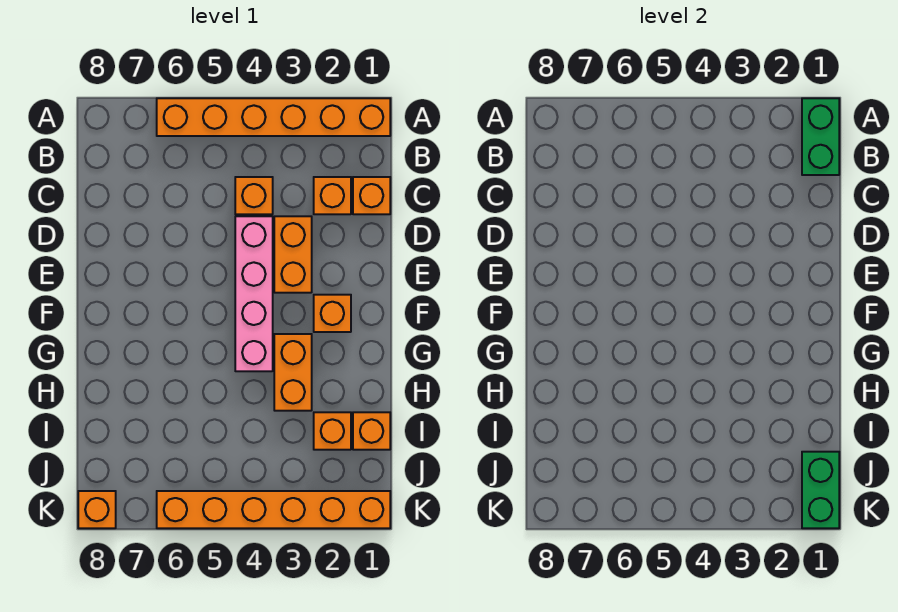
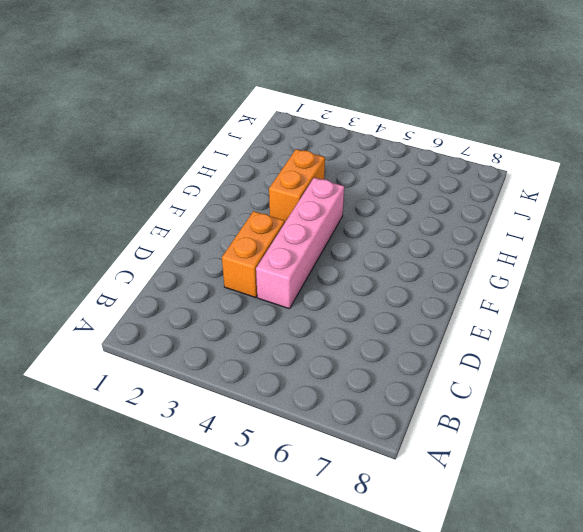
none -> orange brick A1:A6 level 1
none -> orange brick C1 level 1
none -> orange brick C2 level 1

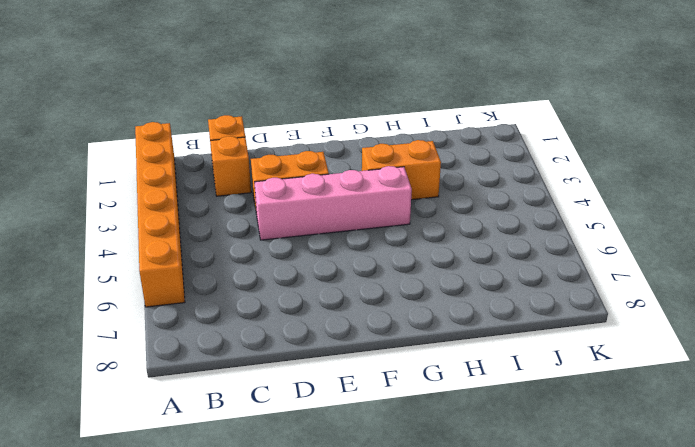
none -> orange brick C4 level 1
none -> orange brick F2 level 1
none -> orange brick I1 level 1

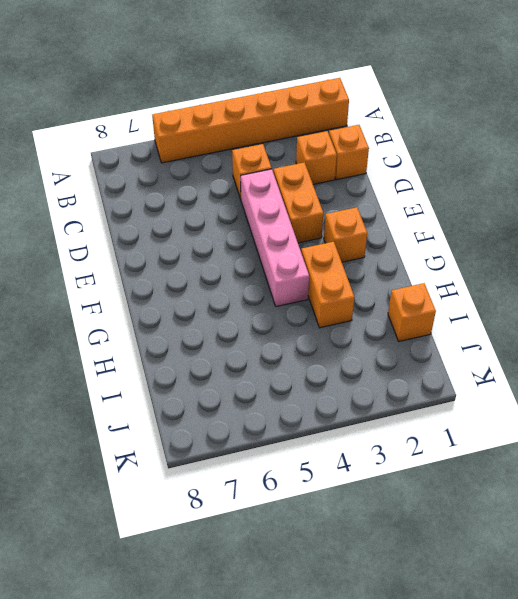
none -> orange brick I2 level 1
none -> orange brick K1:K6 level 1
none -> orange brick K8 level 1

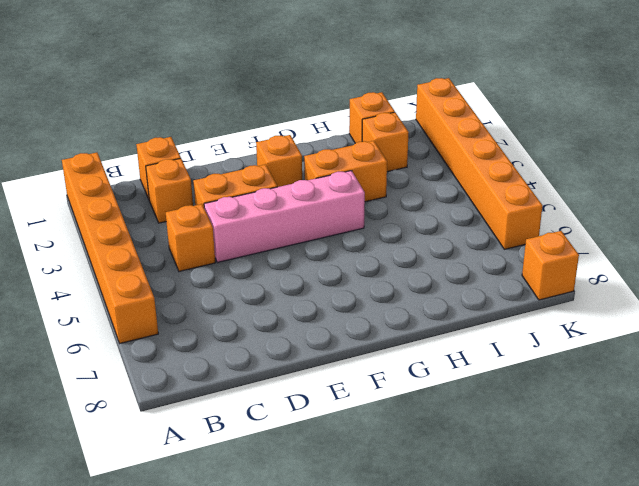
none -> green brick A1:B1 level 2
none -> green brick J1:K1 level 2

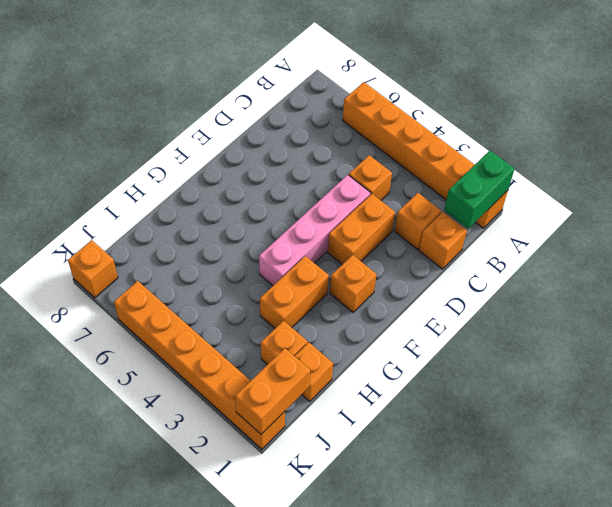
orange brick J1:K1 level 2 -> green brick J1:K1 level 2

